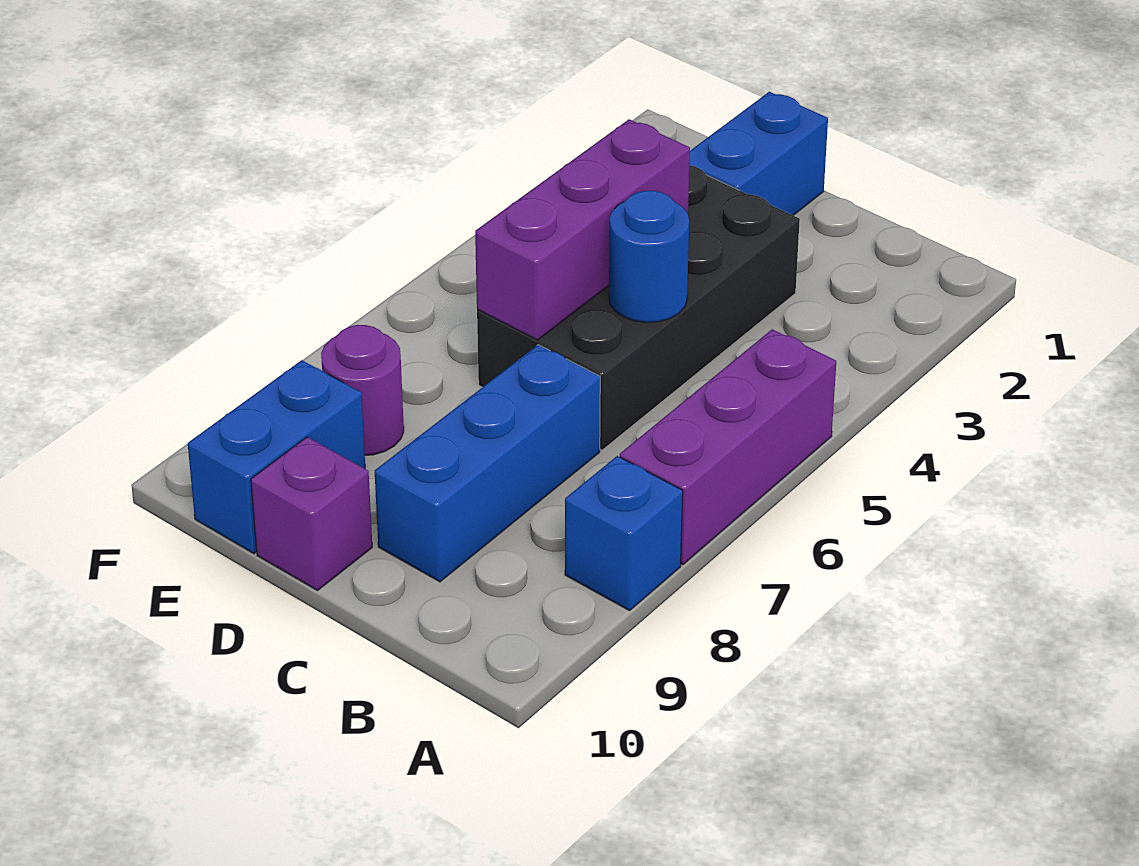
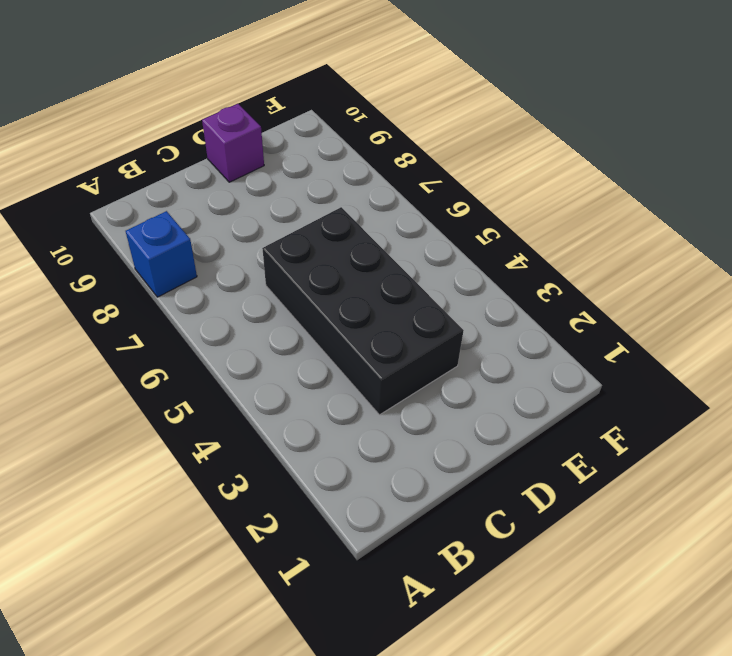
none -> purple brick A5:A7 level 1
none -> blue brick C7:C9 level 1

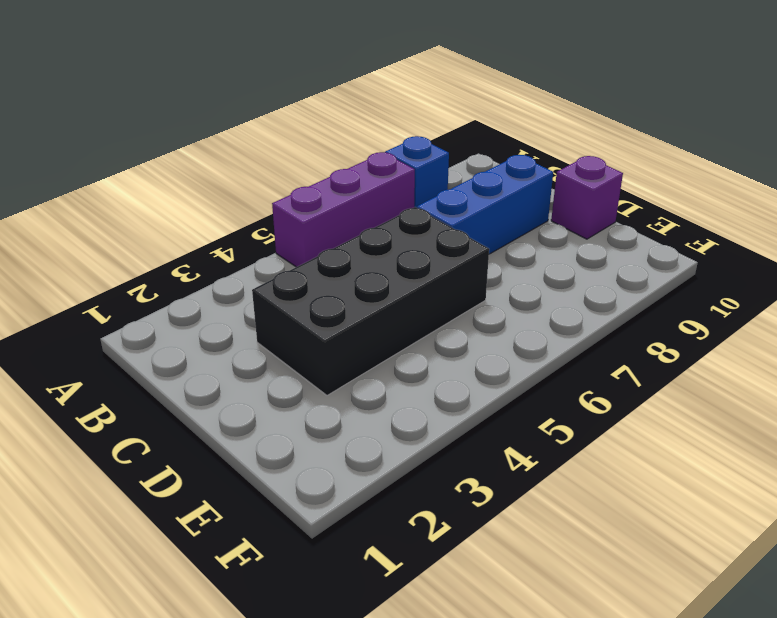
none -> blue brick D1:D2 level 1
none -> purple round brick E8 level 1

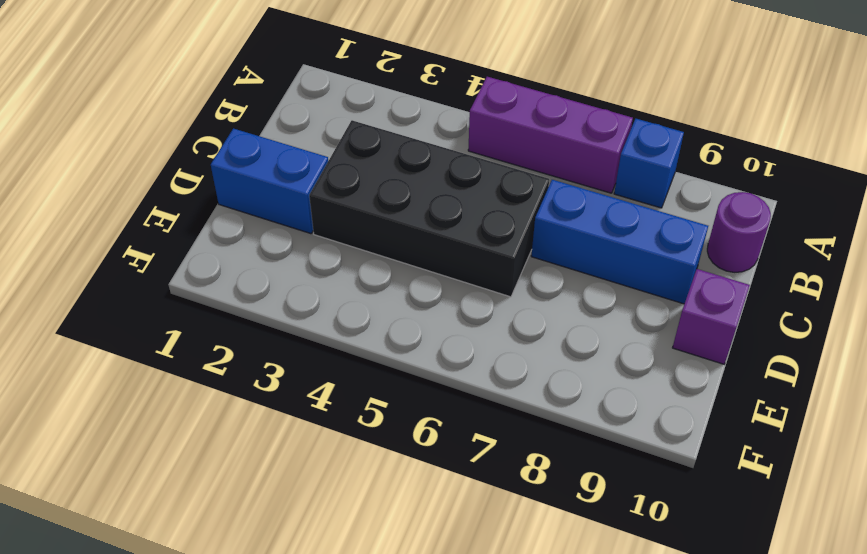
purple round brick B10 level 1 -> purple round brick E8 level 1
none -> blue brick E9:E10 level 1
none -> blue round brick C5 level 2

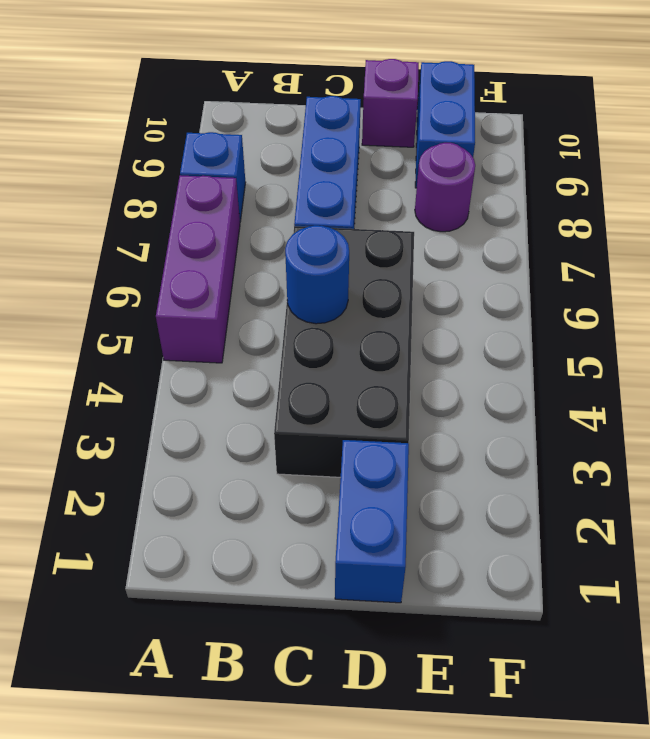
none -> purple brick D4:D6 level 2

